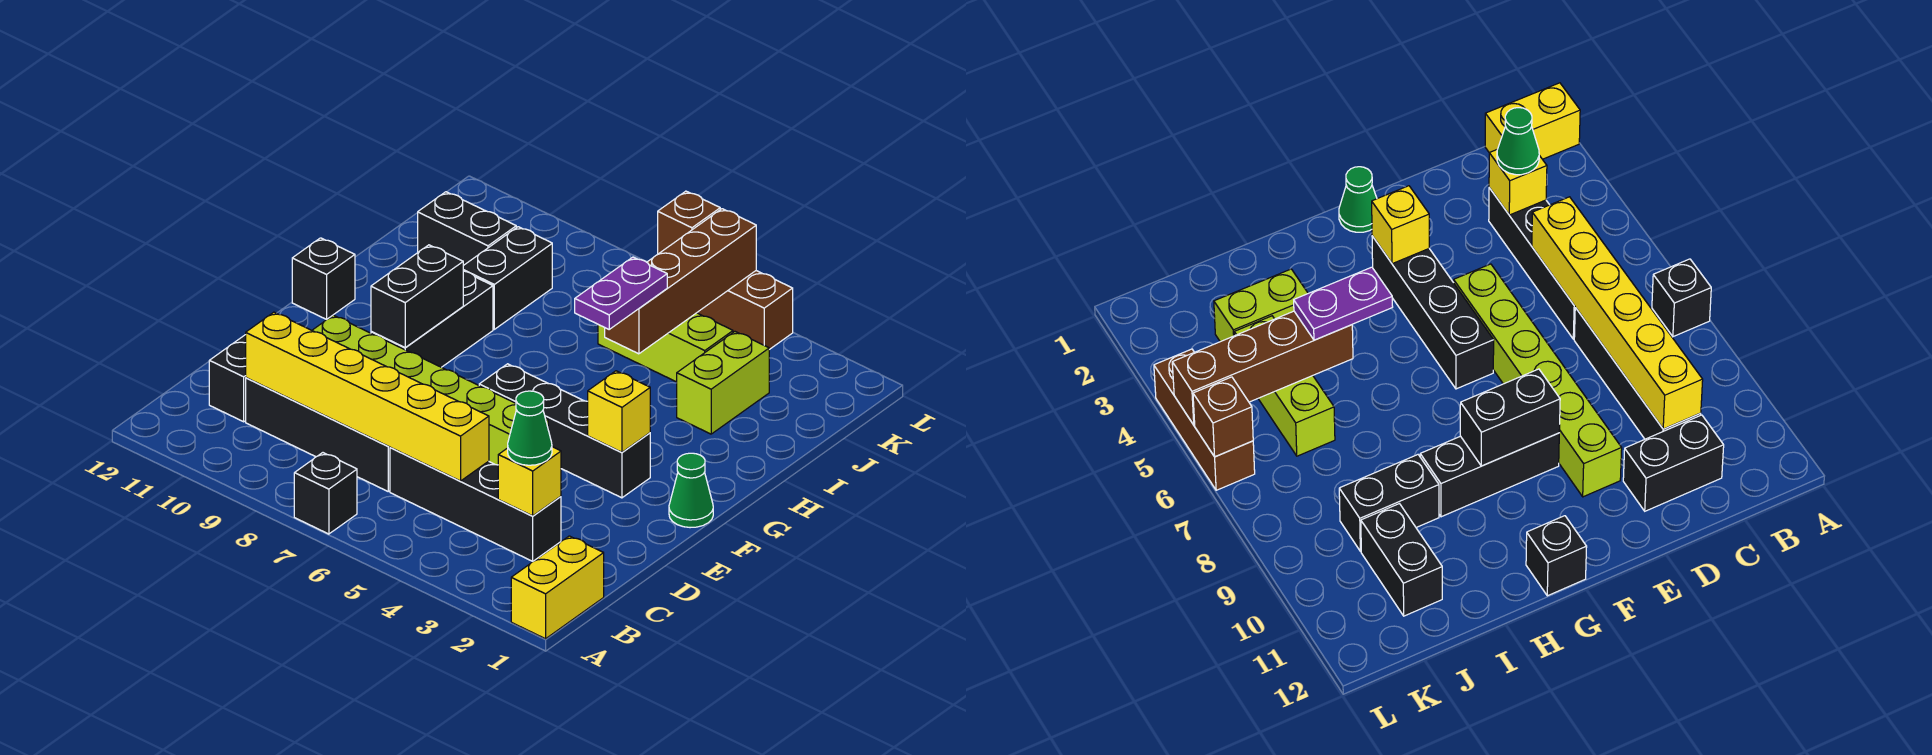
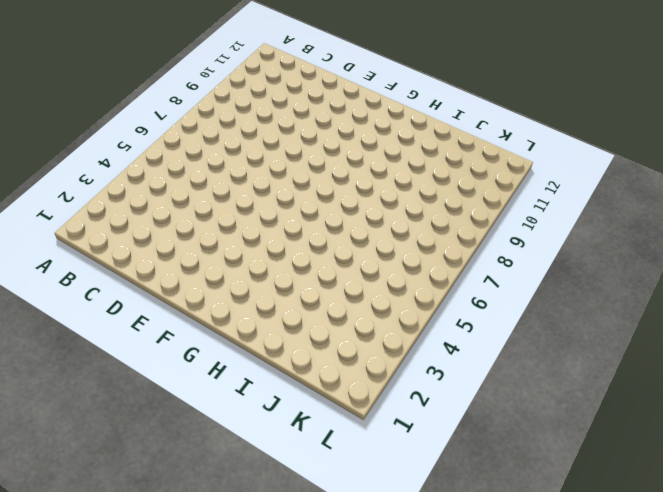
none -> yellow brick A1:B1 level 1
none -> black brick A7 level 1
none -> black brick C3:C6 level 1

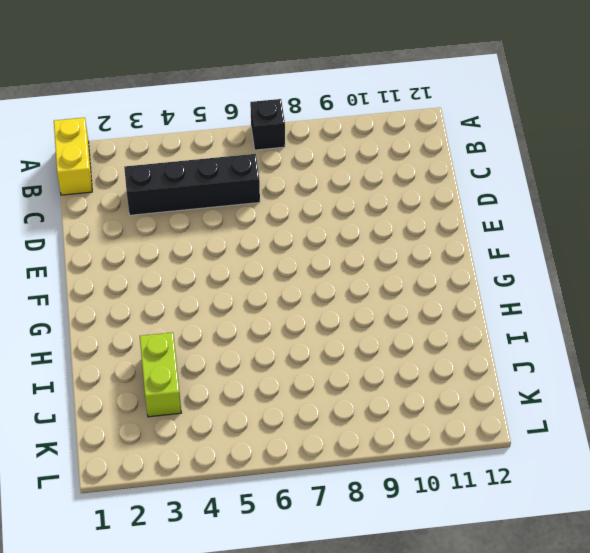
none -> black brick C7:C10 level 1
none -> black brick C11:D11 level 1
none -> lime brick E5:E10 level 1

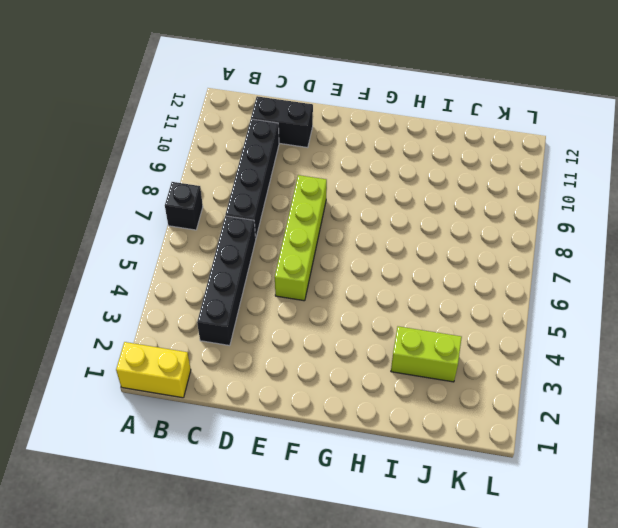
lime brick E5:E8 level 1 -> lime brick E5:E10 level 1
none -> green cone F1 level 1
none -> black brick F3:F6 level 1
none -> black brick F9:H9 level 1

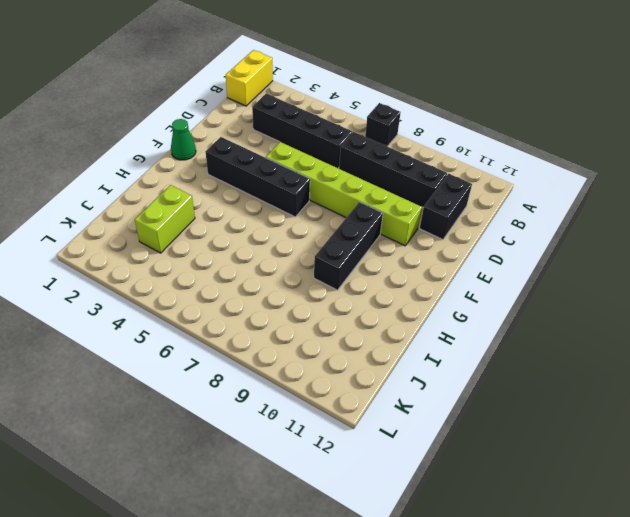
none -> black brick G12 level 1
none -> black brick I9:J9 level 1
none -> lime brick J4:J6 level 1

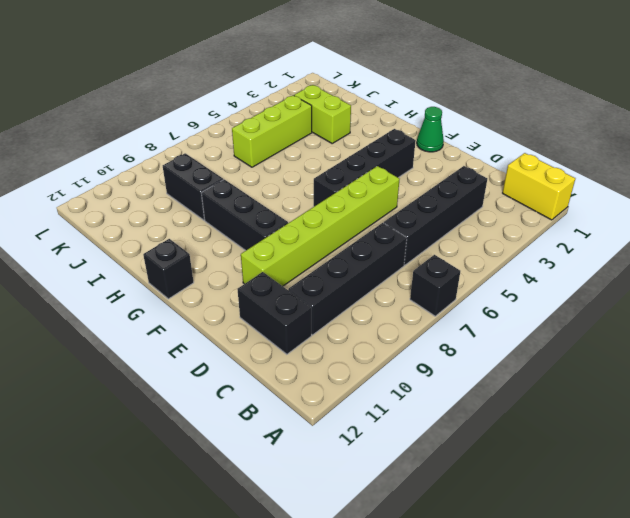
none -> black brick J10:J11 level 1
none -> brown brick L4:L6 level 1
none -> yellow brick C3 level 2

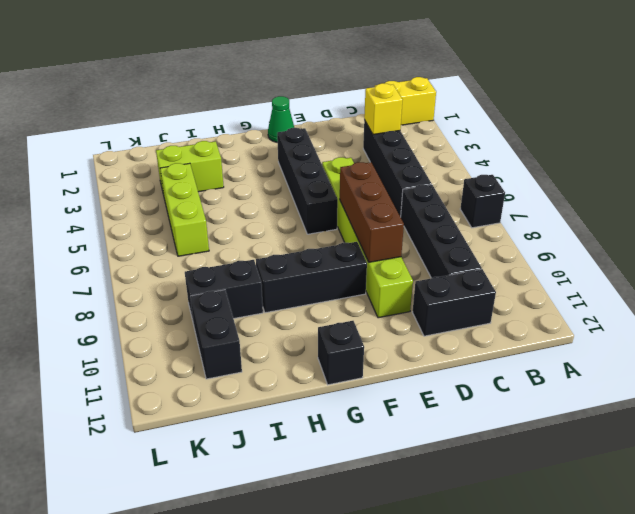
brown brick E7:E9 level 2 -> brown brick L4:L6 level 1
none -> yellow brick C5:C10 level 2
none -> yellow brick F3 level 2
none -> black brick F9:G9 level 2

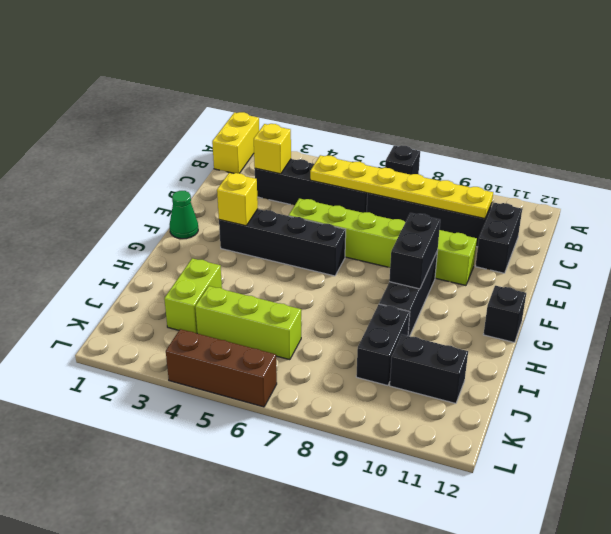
yellow plate C5:C10 level 2 -> yellow brick C5:C10 level 2
none -> brown brick I5:L5 level 2
none -> brown brick L6 level 2
none -> green cone C3 level 3

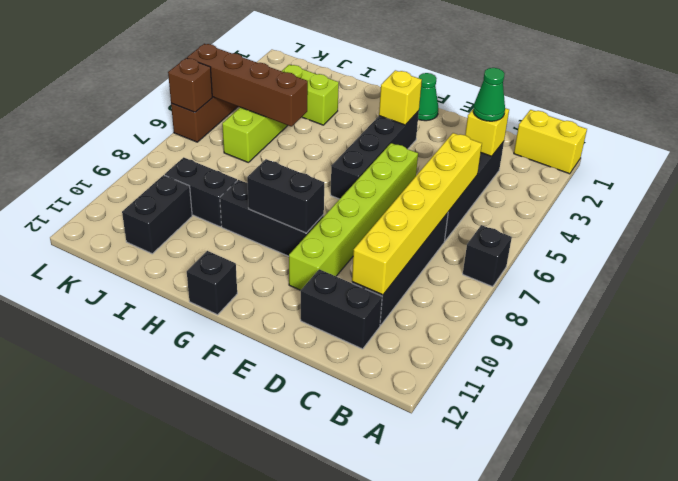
none -> purple plate H5:I5 level 3

